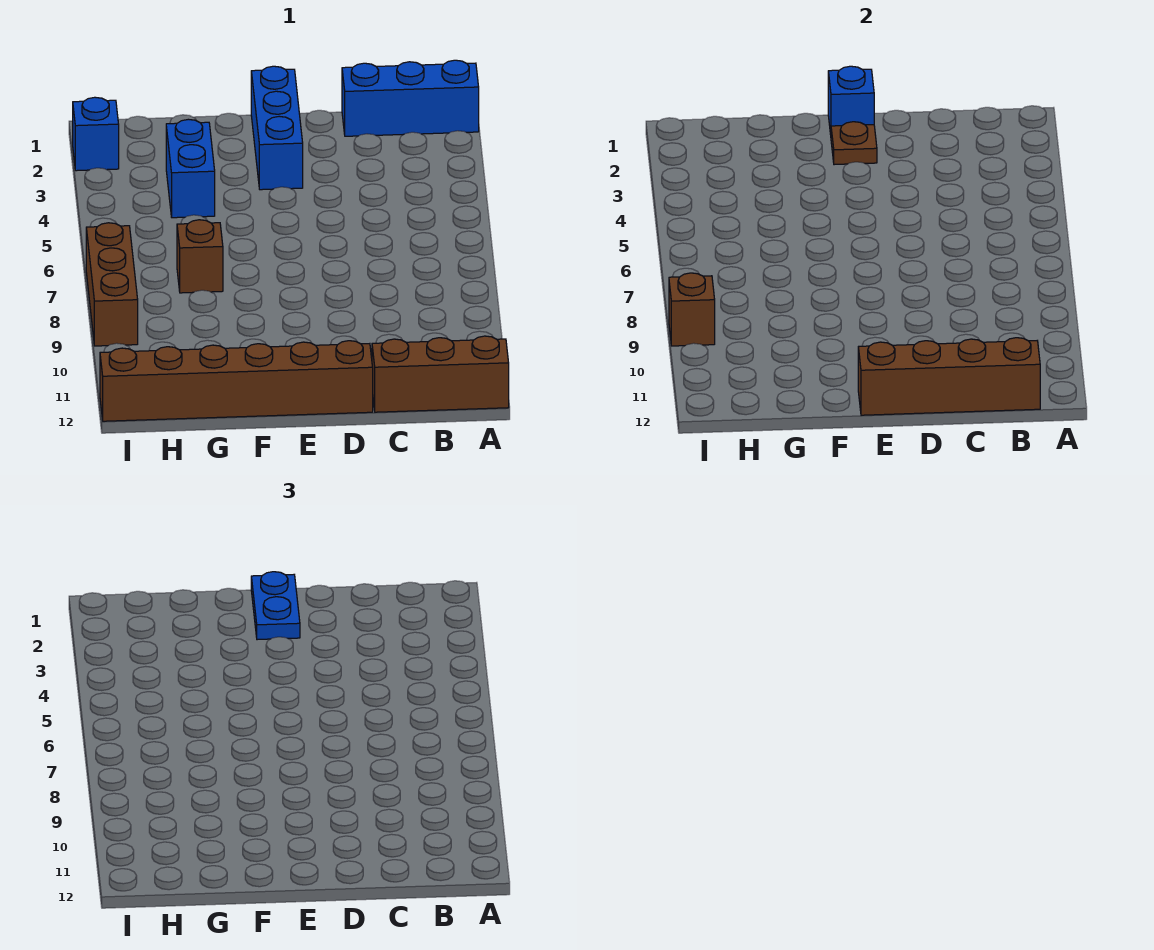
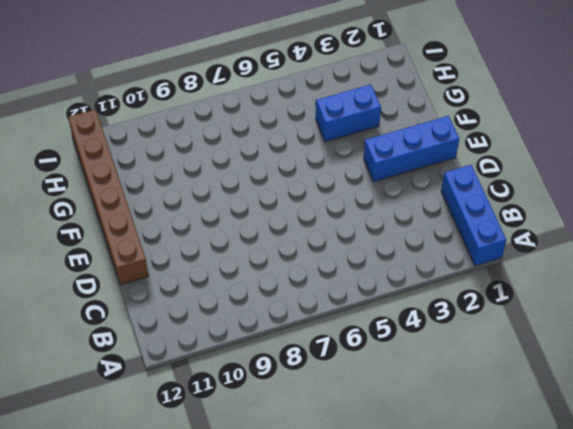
none -> brown brick A12:C12 level 1
none -> brown brick G7 level 1
none -> blue brick I2 level 1

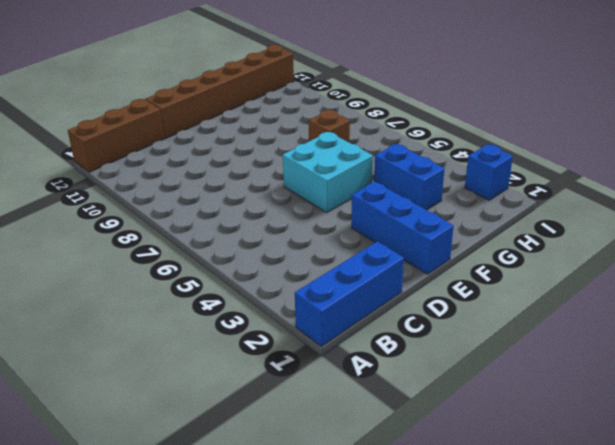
cyan brick E5:F6 level 1 -> none
none -> brown brick I7:I9 level 1
none -> brown brick B12:E12 level 2
none -> blue brick E1 level 2

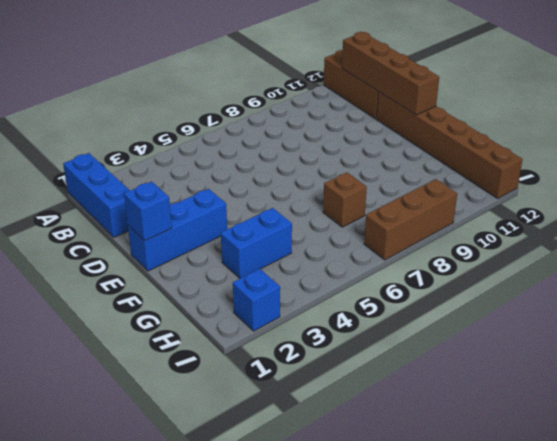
none -> brown plate E2 level 2
none -> brown brick I9 level 2
none -> blue plate E1:E2 level 3

